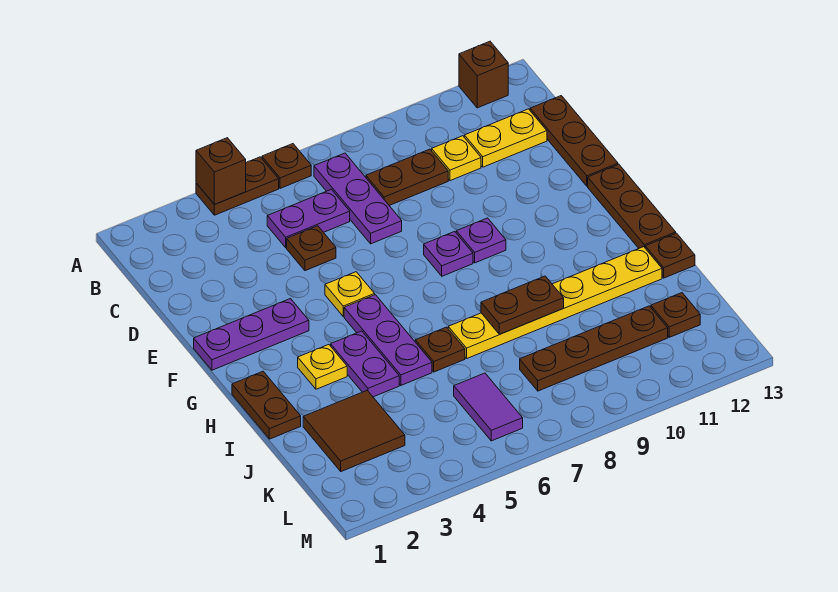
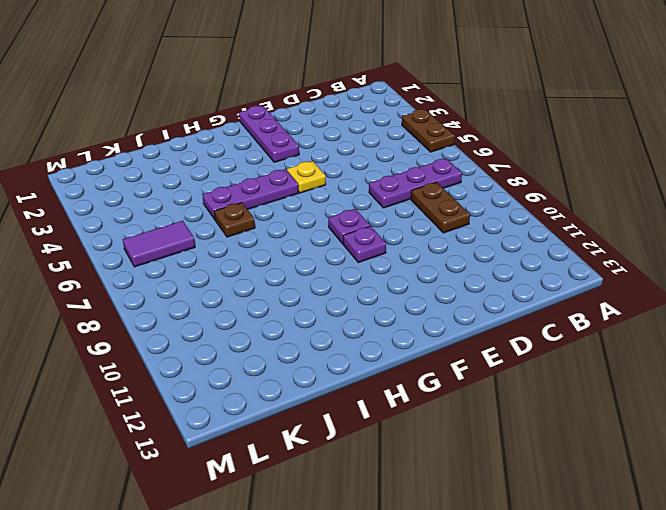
none -> brown plate A6 level 1
none -> brown brick A12 level 1
none -> purple plate C5:C6 level 1

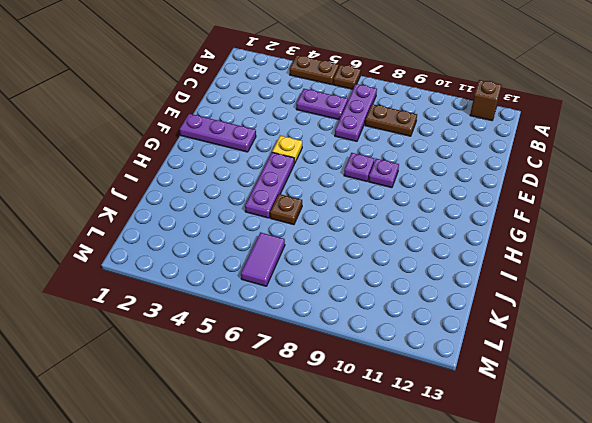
none -> yellow plate C10 level 1
none -> yellow plate C11:C12 level 1
none -> brown plate C13:E13 level 1

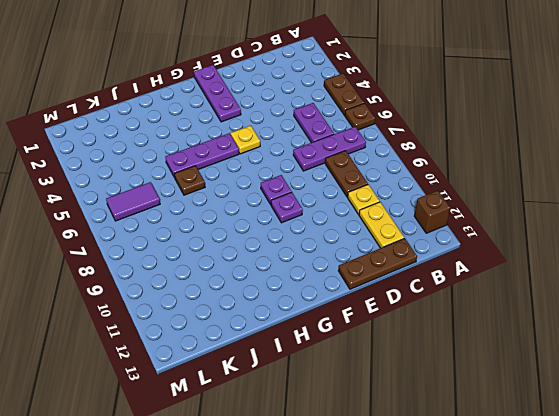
none -> brown plate D5 level 1
none -> brown plate F13:H13 level 1
none -> brown plate H1:I1 level 1

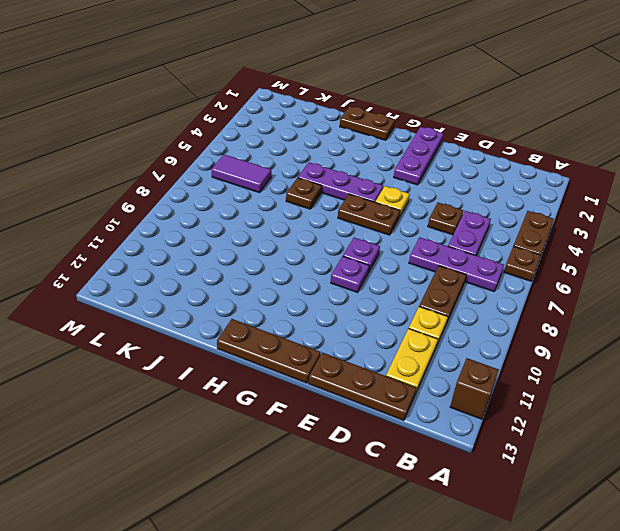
brown plate F6:G6 level 1 -> brown plate I8:I9 level 2
none -> yellow plate H3 level 1
none -> purple plate H4:I4 level 1
none -> yellow plate I7:I12 level 1

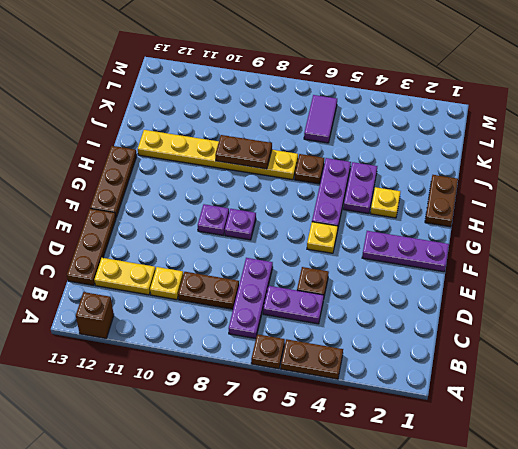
none -> brown plate I13 level 1
none -> brown tile J2:K3 level 1
none -> brown plate K8:K11 level 1

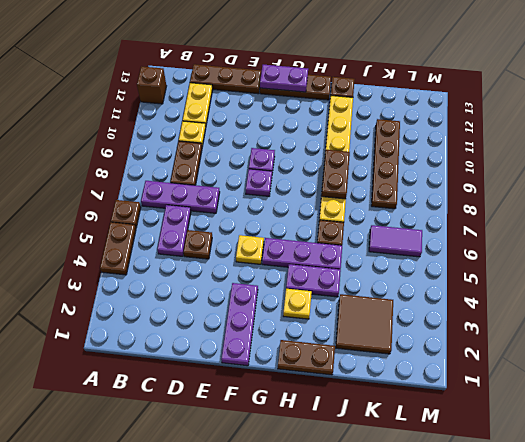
purple plate F13:G13 level 2 -> none
none -> brown plate K12 level 1
none -> brown brick A4 level 2

